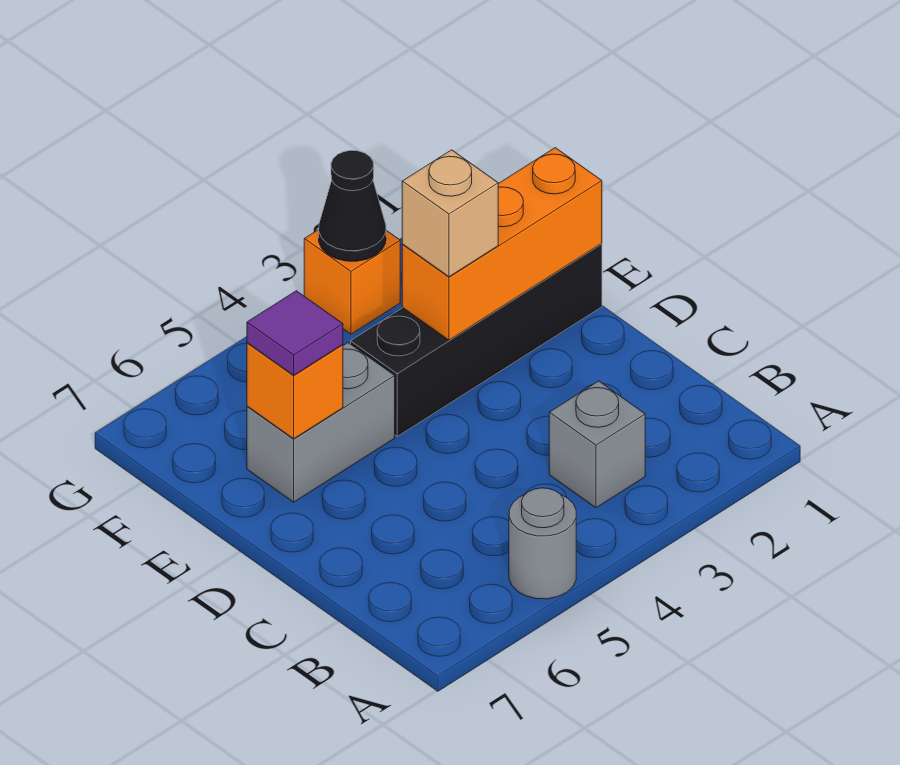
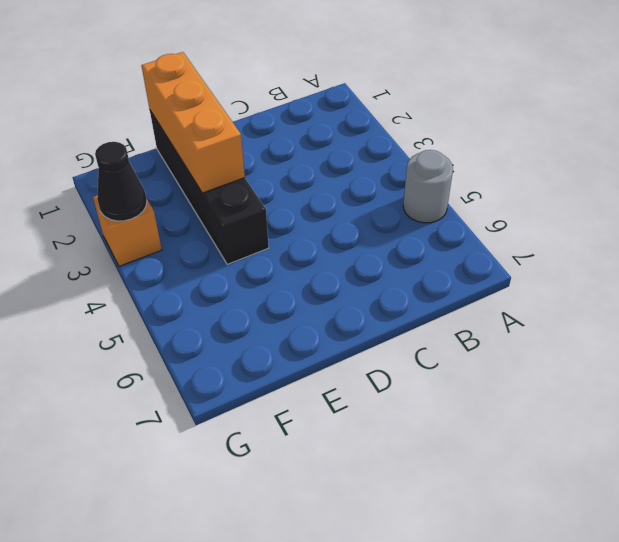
none -> grey brick B3 level 1
none -> grey brick E5:E6 level 1

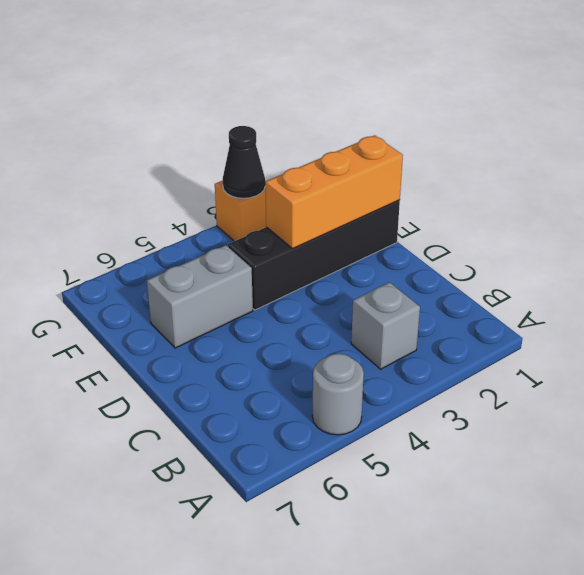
none -> orange brick E6 level 2
none -> tan brick E3 level 3

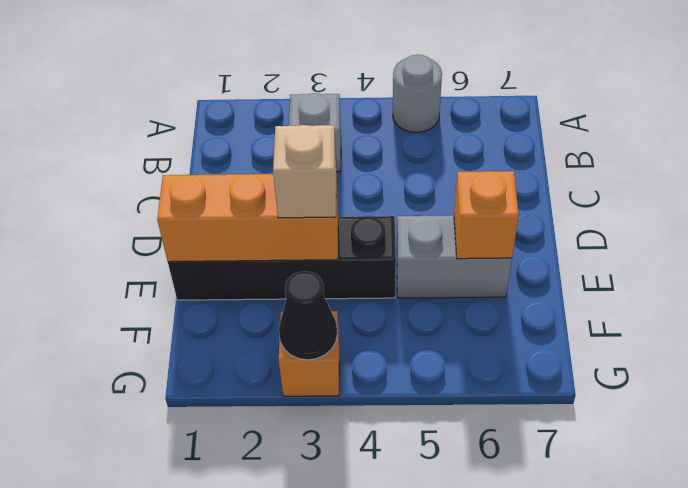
none -> purple tile E6 level 3

